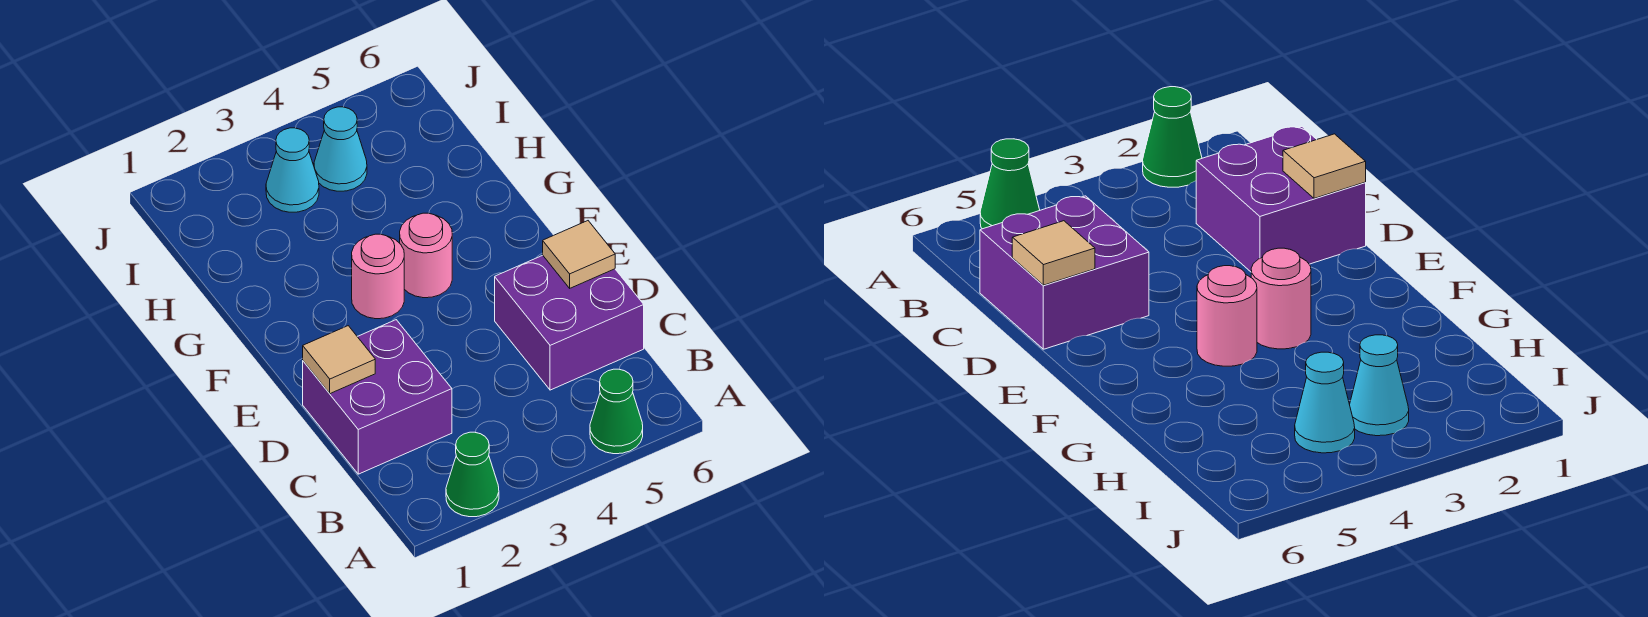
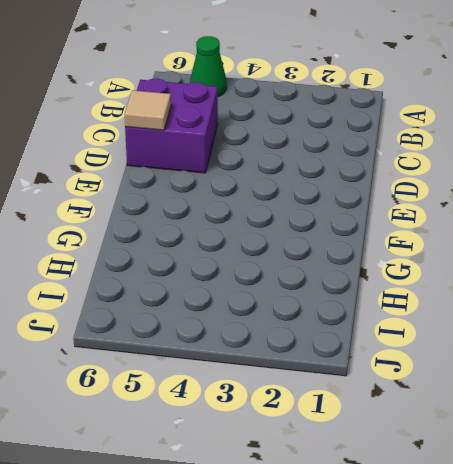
none -> green cone A2 level 1
none -> purple brick C1:D2 level 1

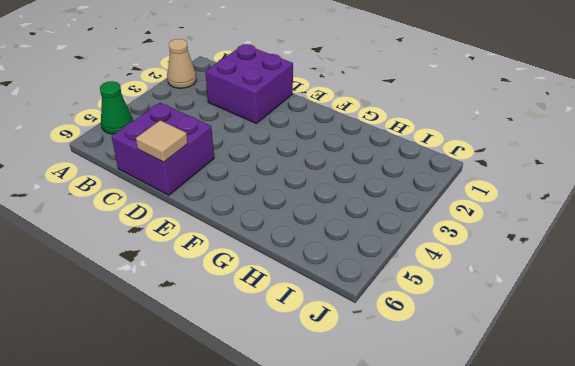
tan cone A2 level 1 -> green cone A2 level 1
none -> pink round brick F3 level 1
none -> pink round brick F4 level 1

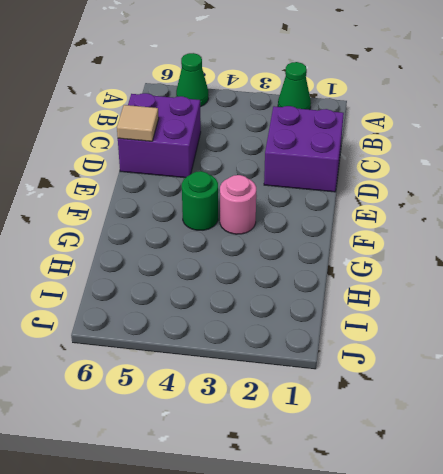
green round brick F4 level 1 -> pink round brick F4 level 1
none -> cyan cone I3 level 1
none -> cyan cone I4 level 1

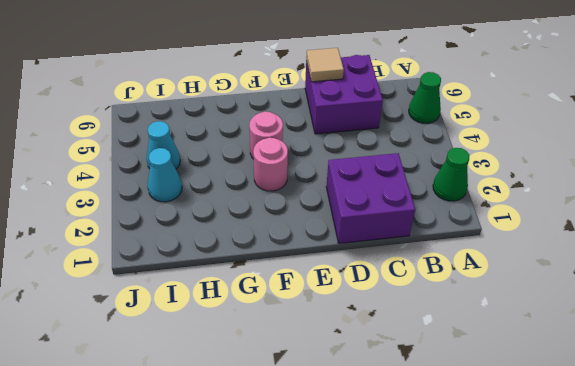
none -> tan tile D1 level 2

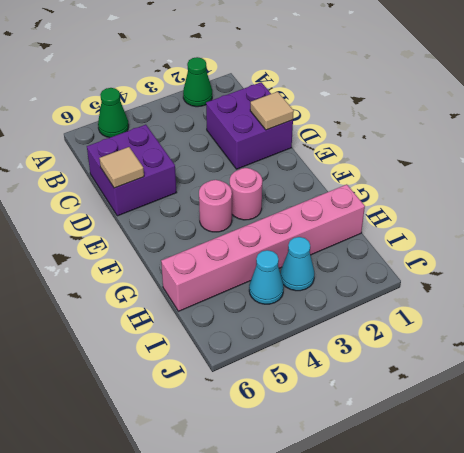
pink brick H1:H6 level 1 -> none

